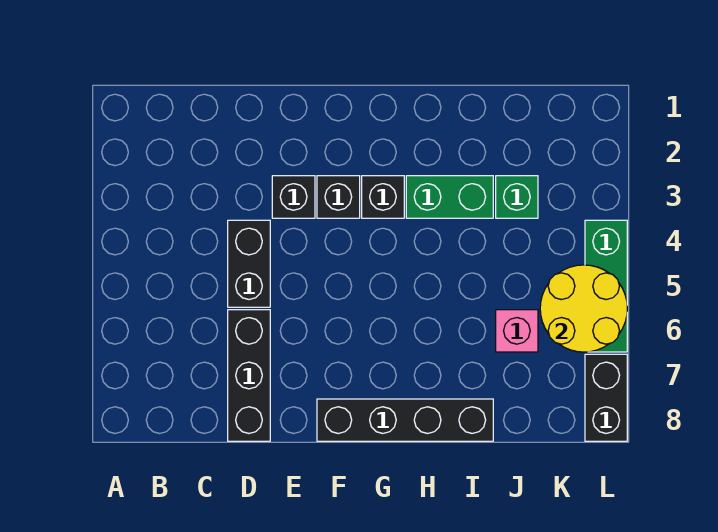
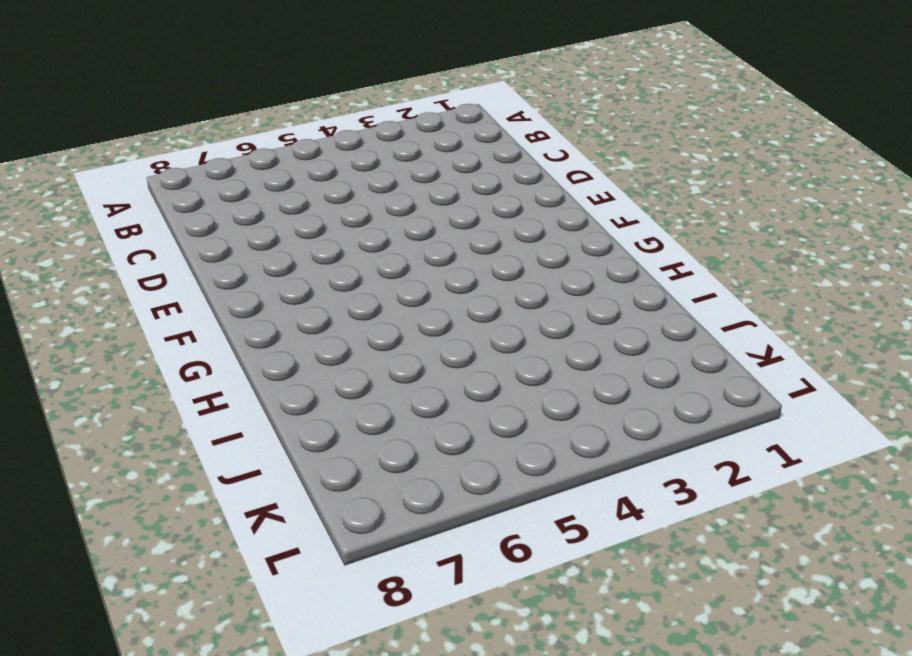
none -> black brick D4:D5 level 1
none -> black brick D6:D8 level 1
none -> black brick E3 level 1

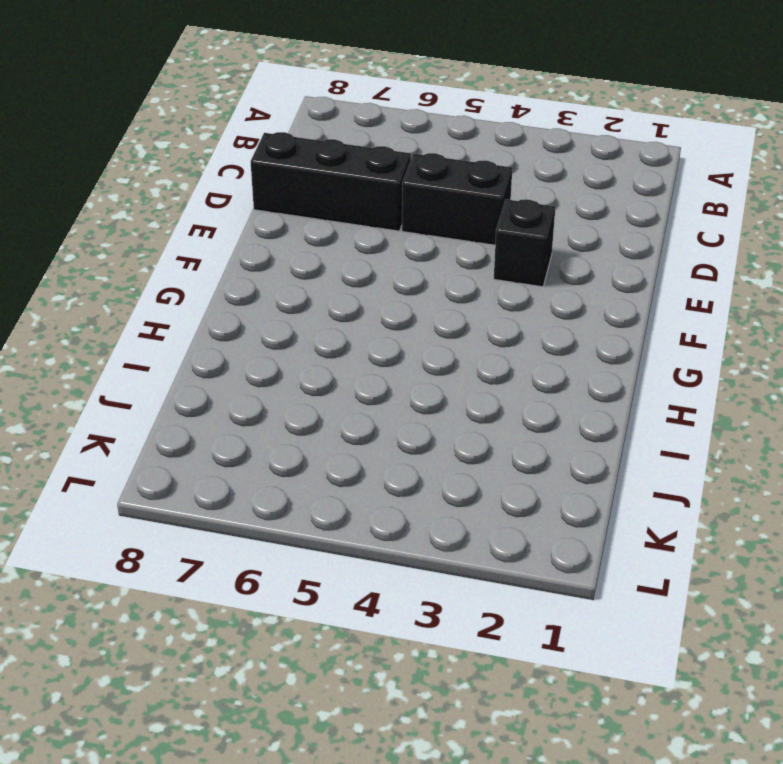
none -> black brick F3 level 1
none -> black brick F8:I8 level 1
none -> black brick G3 level 1

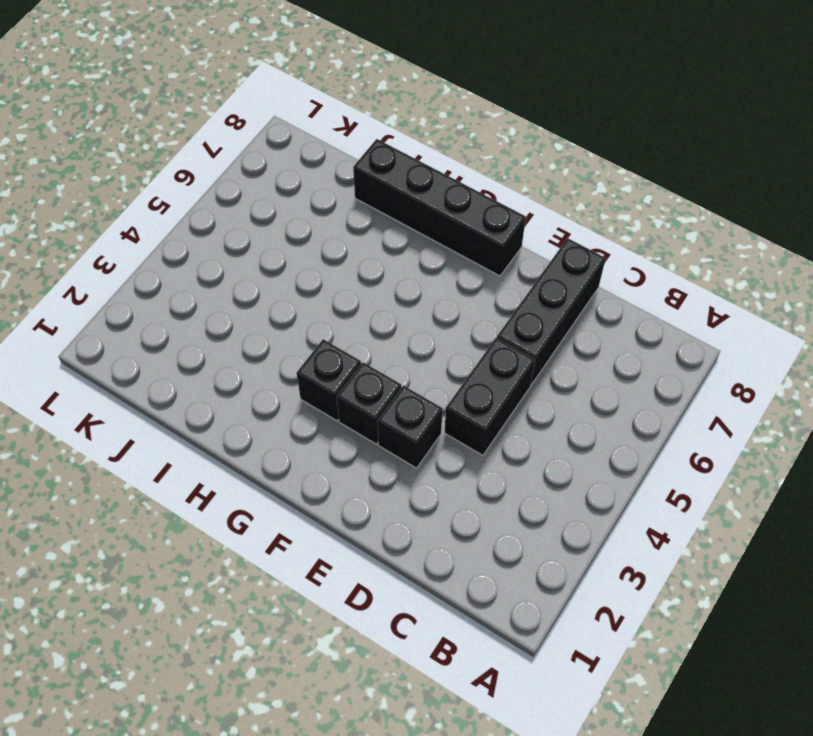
none -> green brick H3:I3 level 1
none -> green brick J3 level 1
none -> pink brick J6 level 1

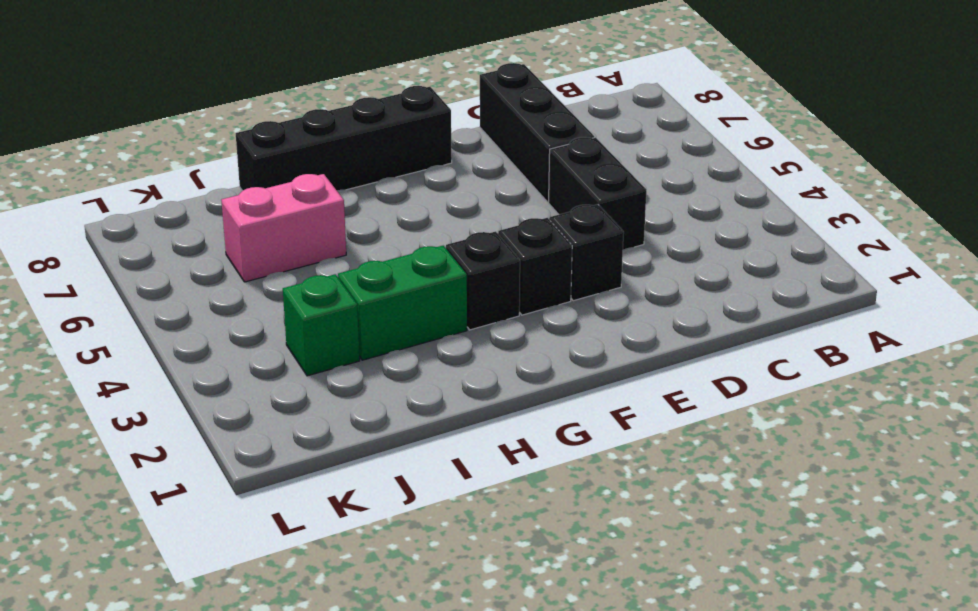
pink brick I6:J6 level 1 -> pink brick J6 level 1
none -> green brick L4:L6 level 1
none -> black brick L7:L8 level 1
none -> yellow round brick K5:L6 level 2

